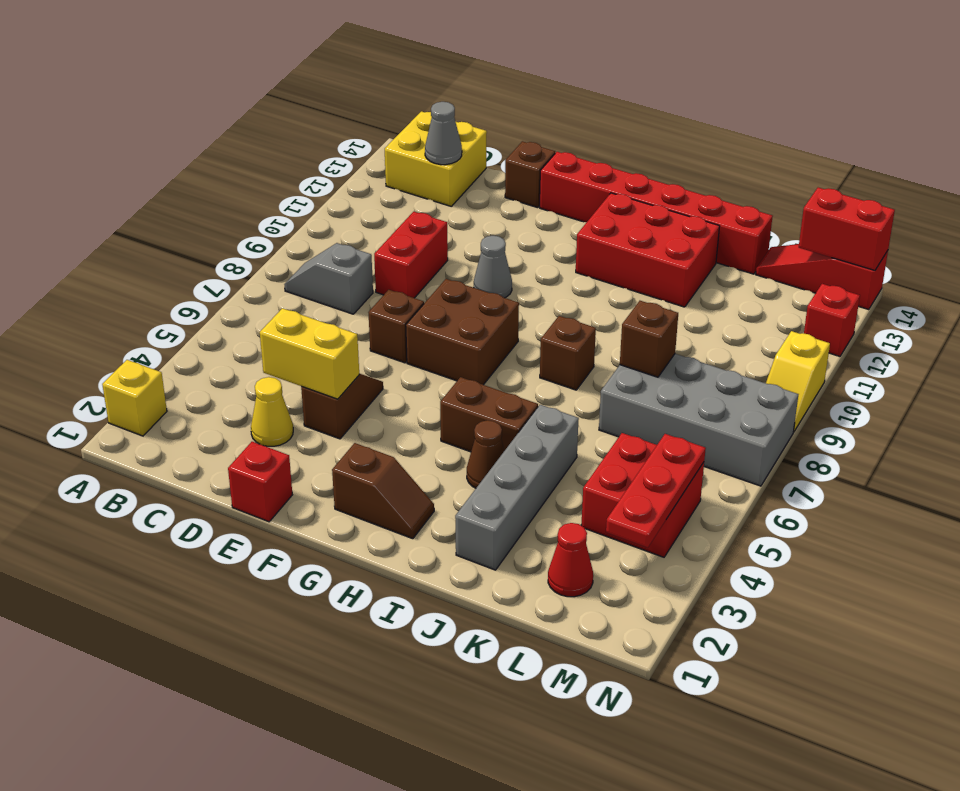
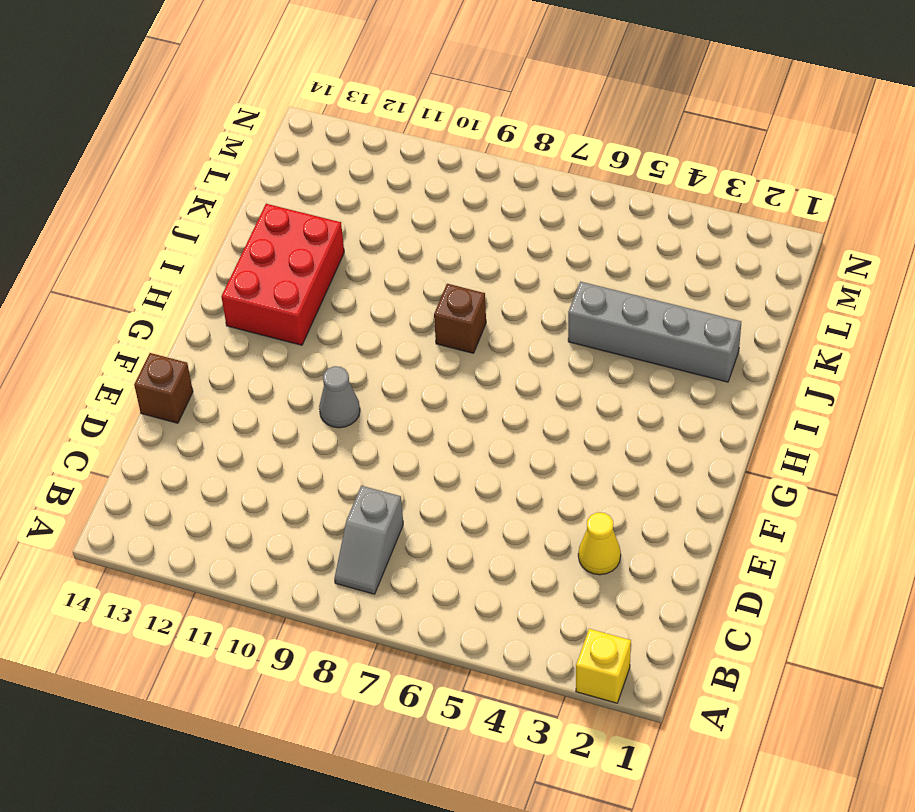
none -> yellow brick B13:C14 level 1
none -> red brick D9:D10 level 1
none -> red brick E1 level 1

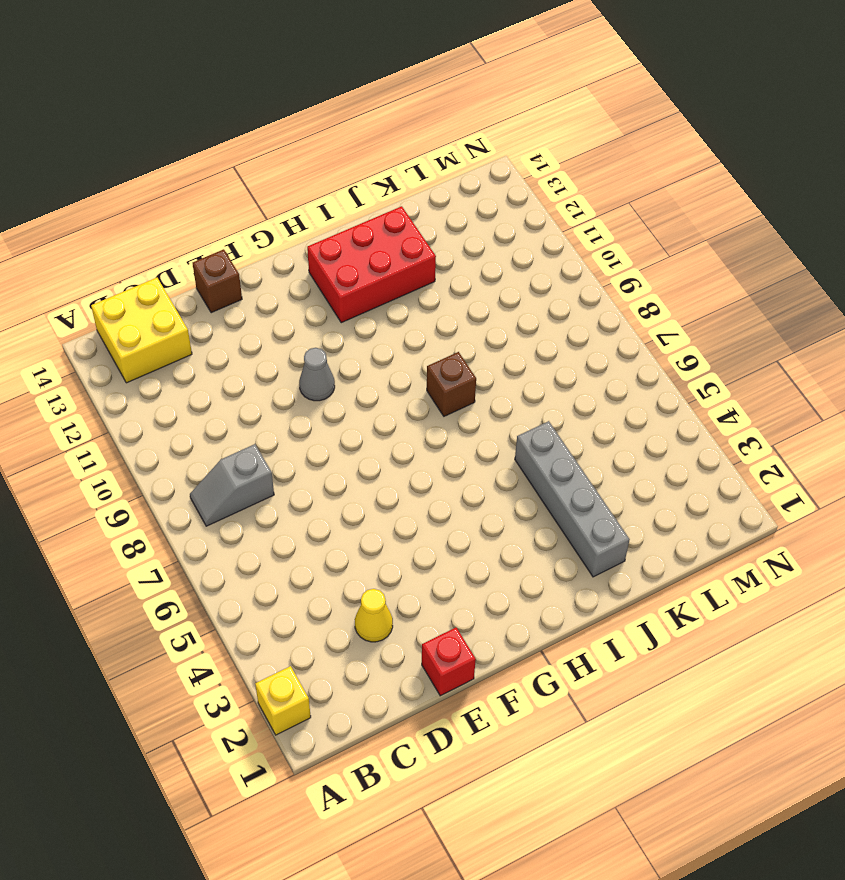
none -> red brick D9:D10 level 1
none -> brown slope E4:E5 level 1 top 4
none -> brown brick E7 level 1

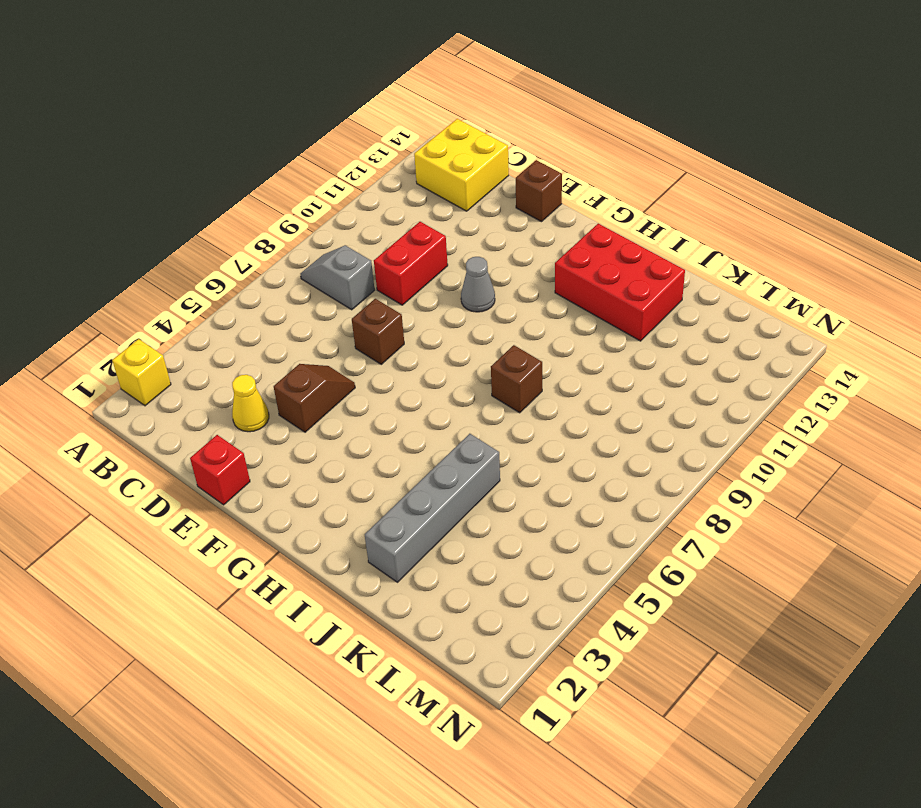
none -> brown brick F7:G8 level 1
none -> red brick F14:K14 level 1
none -> brown slope G2:H2 level 1 top G

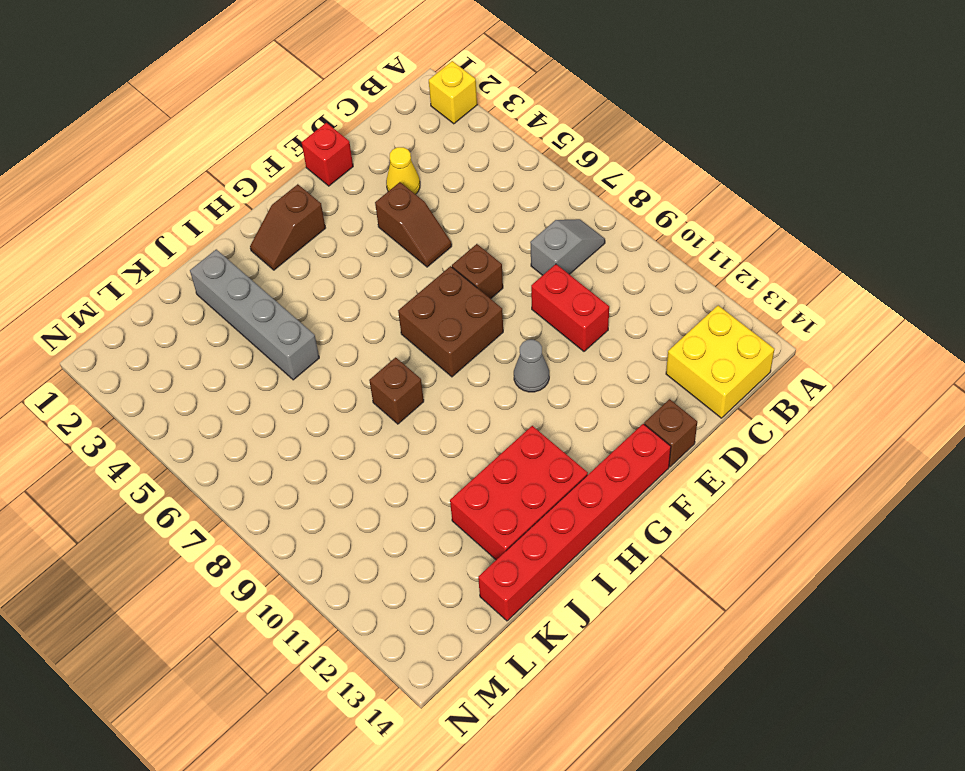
none -> brown brick H5:I5 level 1
none -> brown cone I4 level 1
none -> grey brick K7:N8 level 1

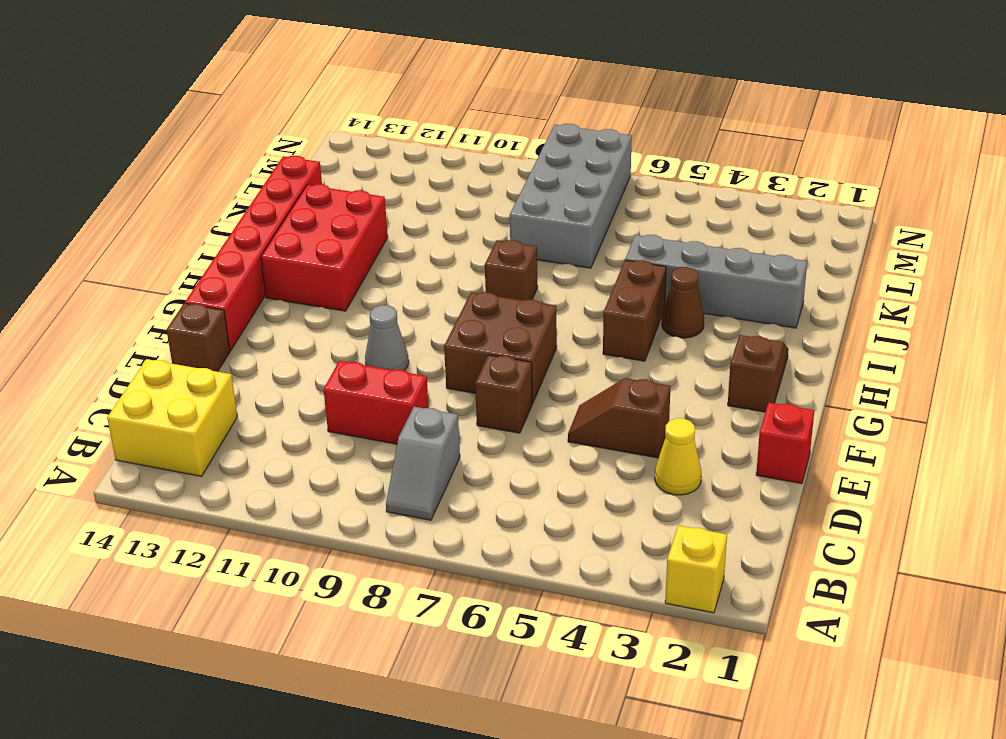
none -> red cone L2 level 1
none -> red brick L4:M5 level 1
none -> red slope L14:N14 level 1 top N

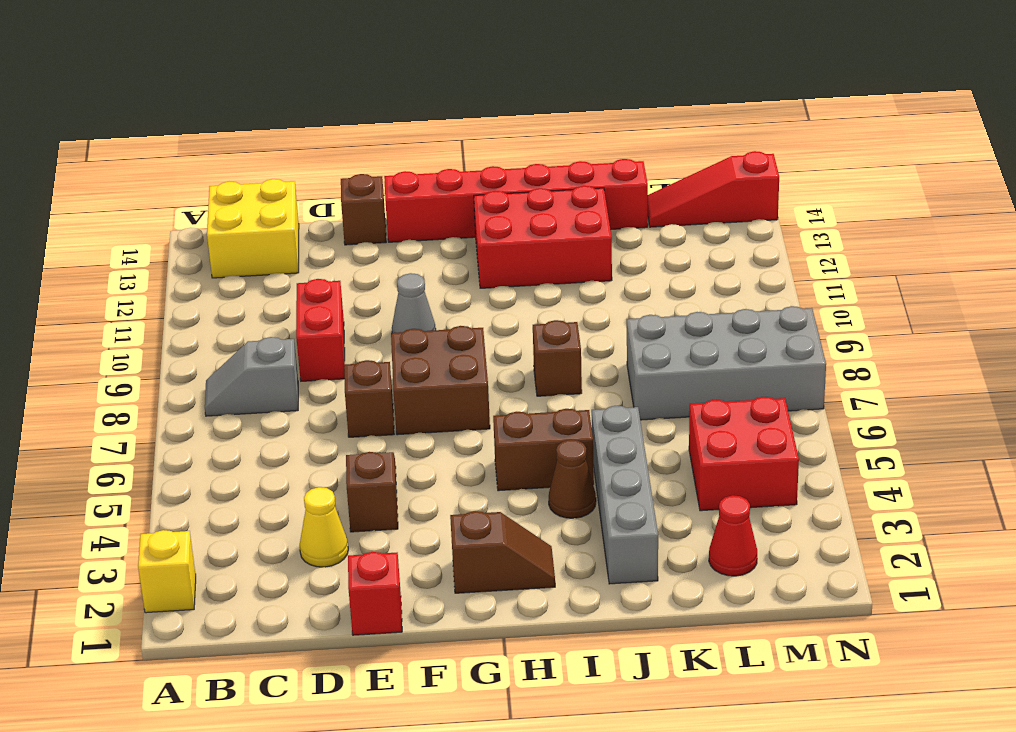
none -> yellow slope N9:N10 level 1 top 10
none -> red brick N12 level 1
none -> grey cone C13 level 2

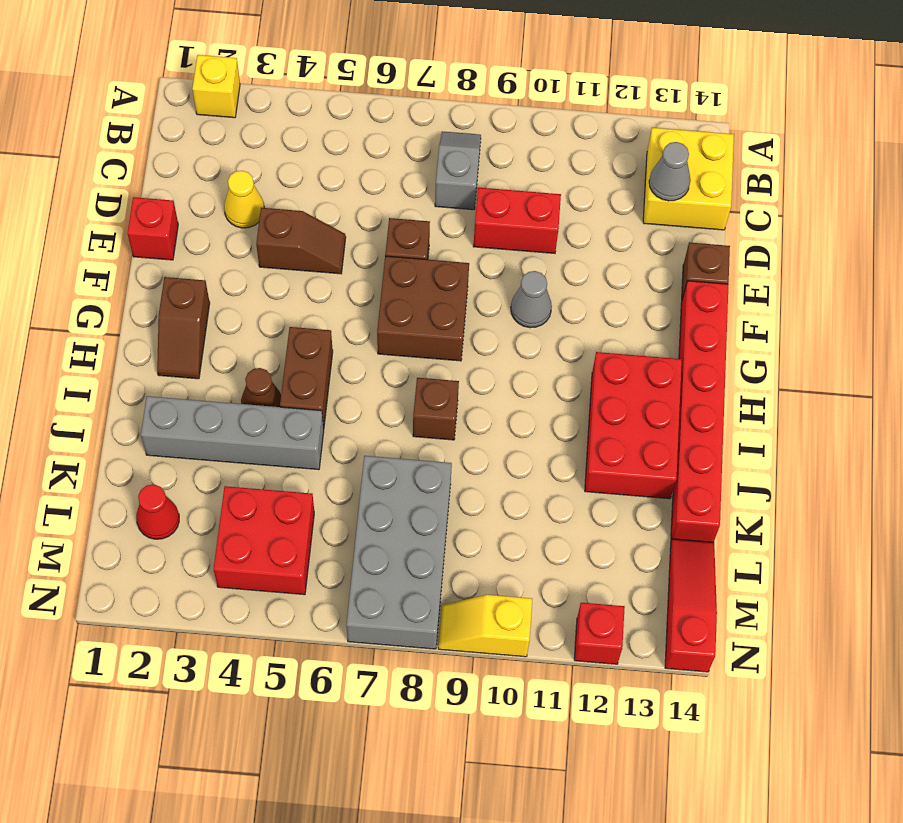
none -> yellow brick D4:E4 level 2
none -> brown brick K8 level 2
none -> red plate M3:M5 level 2

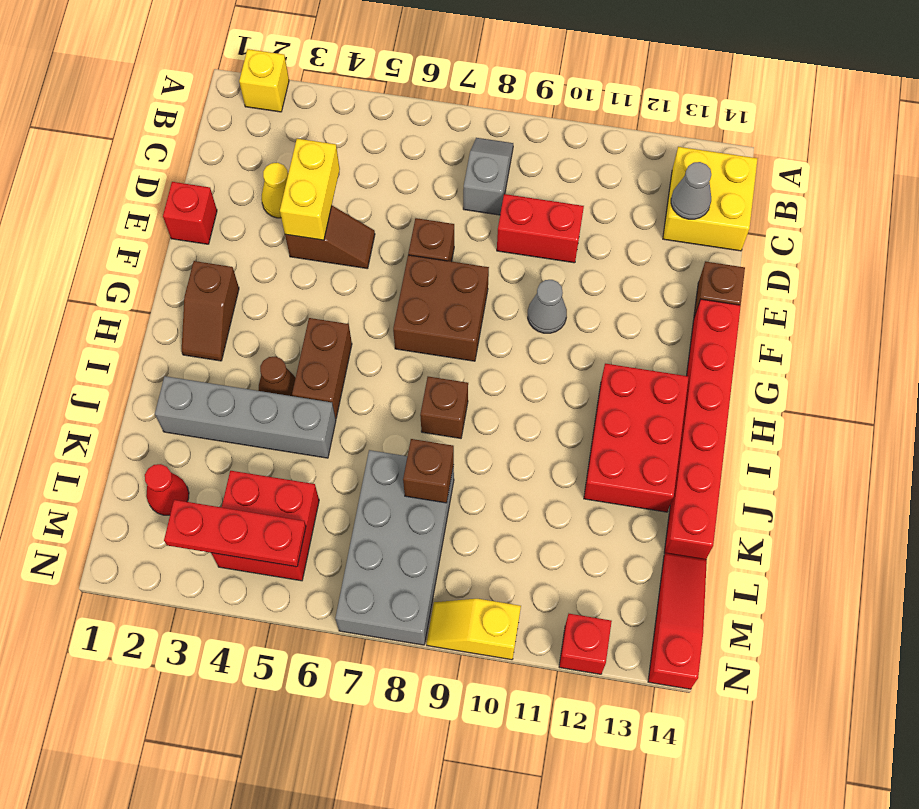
none -> red brick M14:N14 level 2

